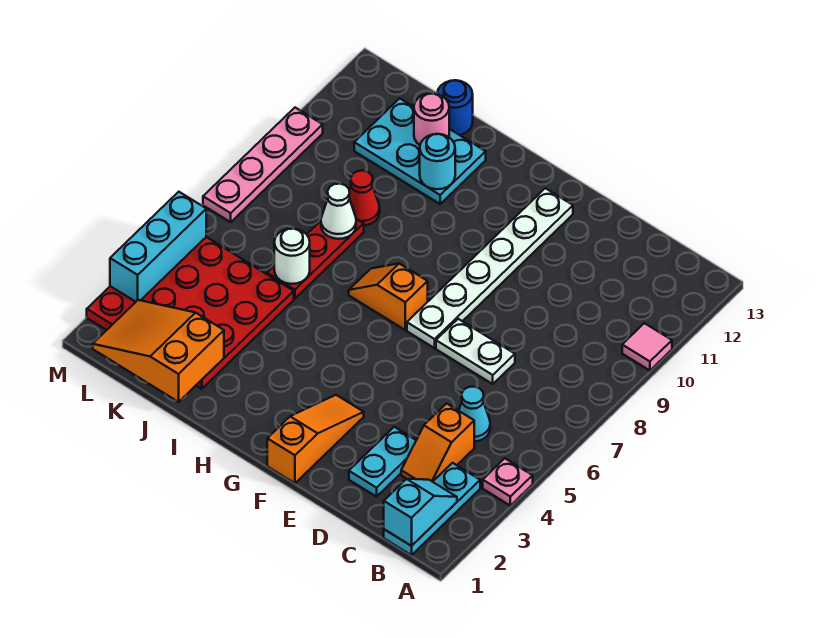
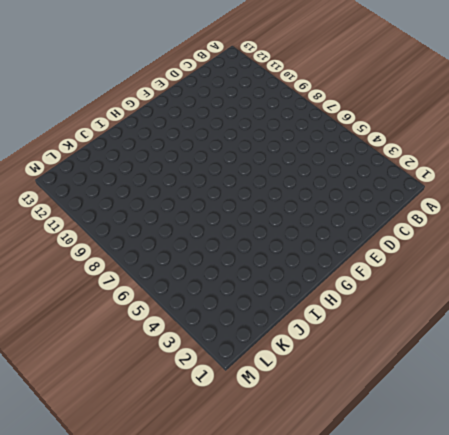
none -> pink plate A4 level 1
none -> pink tile A10 level 1
none -> cyan plate B1:B3 level 1

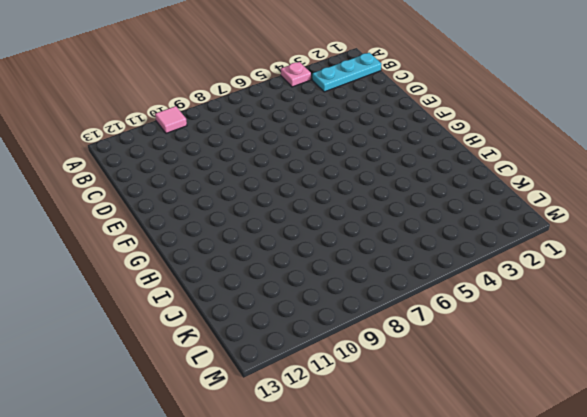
none -> orange slope C3:C4 level 1 top 4
none -> cyan cone C5 level 1
none -> cyan plate D2:D3 level 1

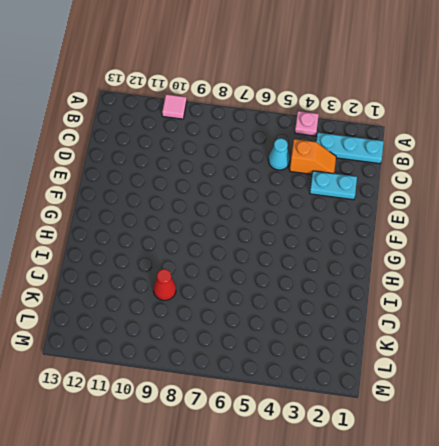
none -> white plate D7:E7 level 1
none -> orange slope F1:F3 level 1 top 1
none -> white plate F7:F12 level 1

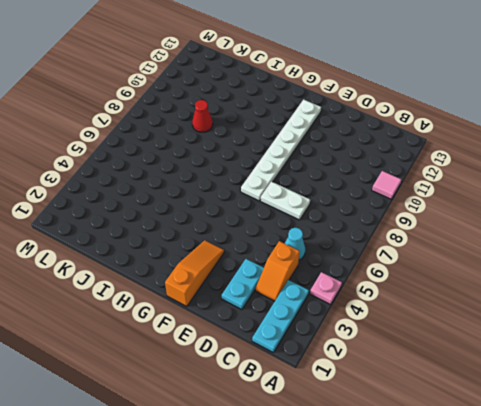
none -> orange slope G7:H7 level 1 top G
none -> cyan plate I11:K12 level 1
none -> red plate J2:M5 level 1

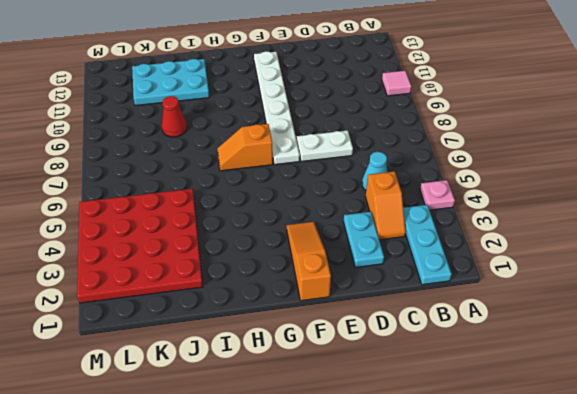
none -> red plate J6:J8 level 1
none -> blue round brick J13 level 1
none -> pink plate M7:M10 level 1

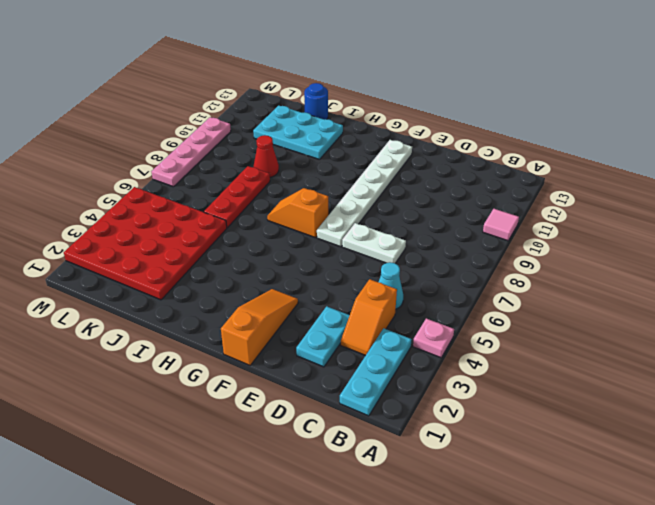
none -> cyan slope B1:B2 level 2 top 1
none -> cyan round brick I11 level 2
none -> orange slope J1:L2 level 2 top J

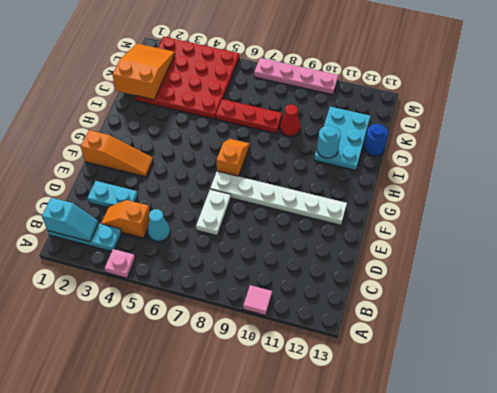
none -> white round brick J6 level 2
none -> white cone J8 level 2
none -> pink round brick J12 level 2

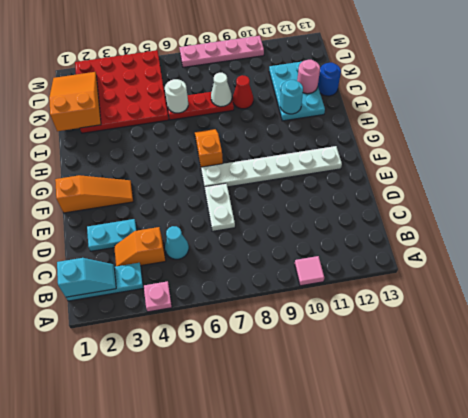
none -> cyan brick M3:M5 level 2

